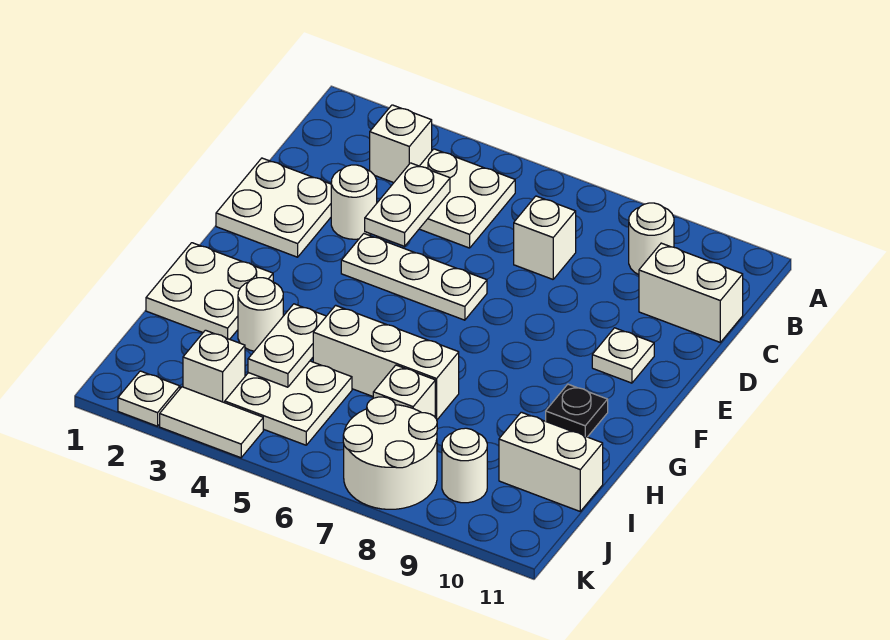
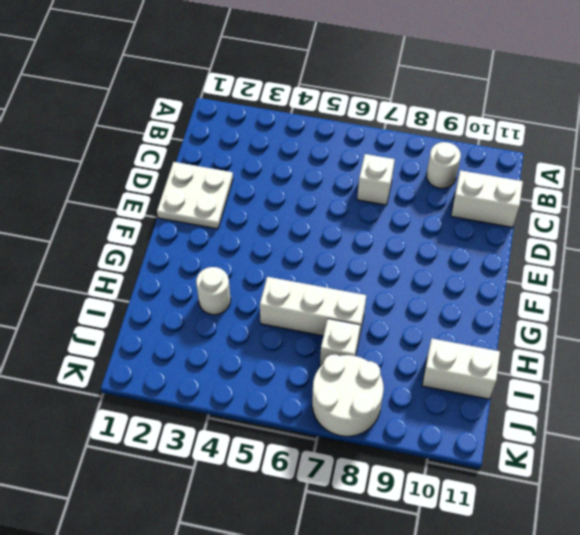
none -> white brick B3 level 1
none -> white plate B4:C5 level 1
none -> white round brick D3 level 1

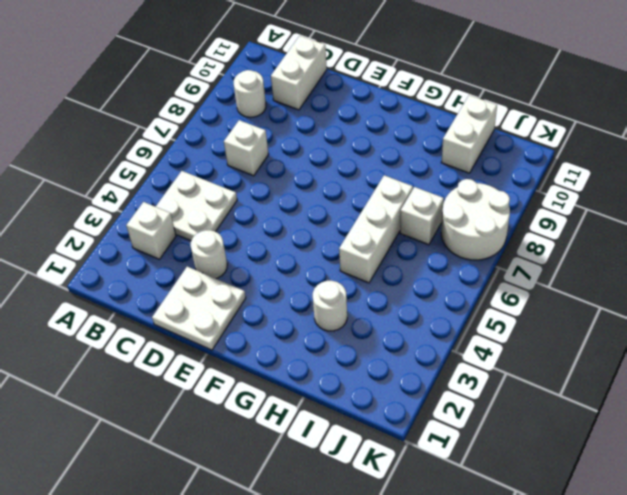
none -> white plate E4:E6 level 1
none -> white plate E10 level 1
none -> white plate G1:H2 level 1

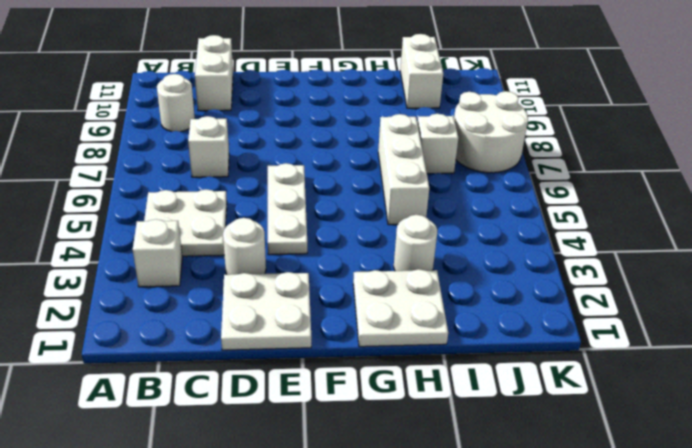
none -> white plate E10 level 1
none -> black plate G10 level 1
none -> white plate I4:J5 level 1

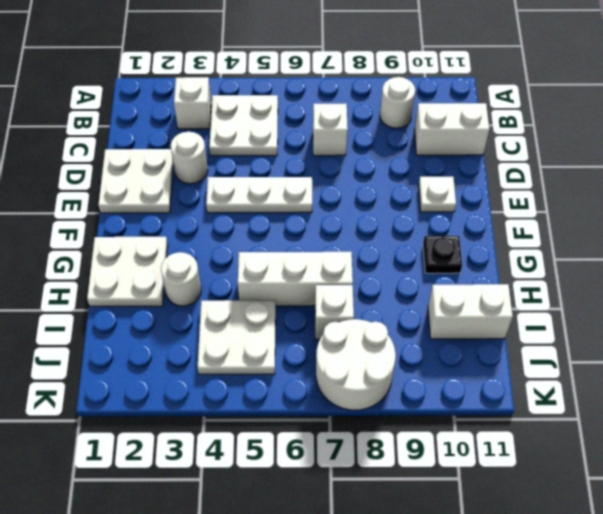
none -> white brick J3 level 1
none -> white round brick J9 level 1
none -> white plate K2 level 1

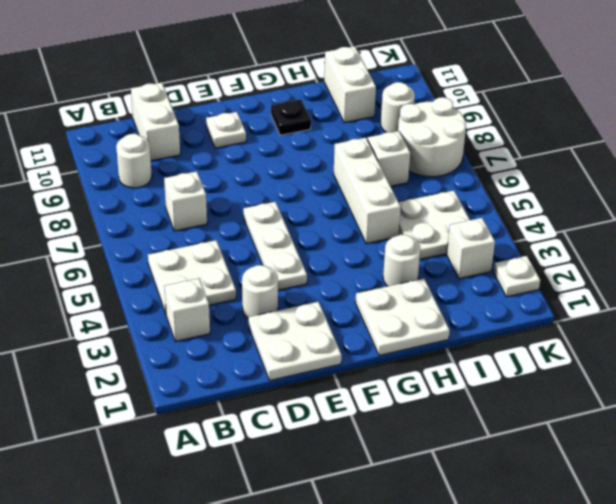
none -> white tile K3:K4 level 1
none -> white plate C4:D4 level 2
none -> white plate H4:I4 level 2

